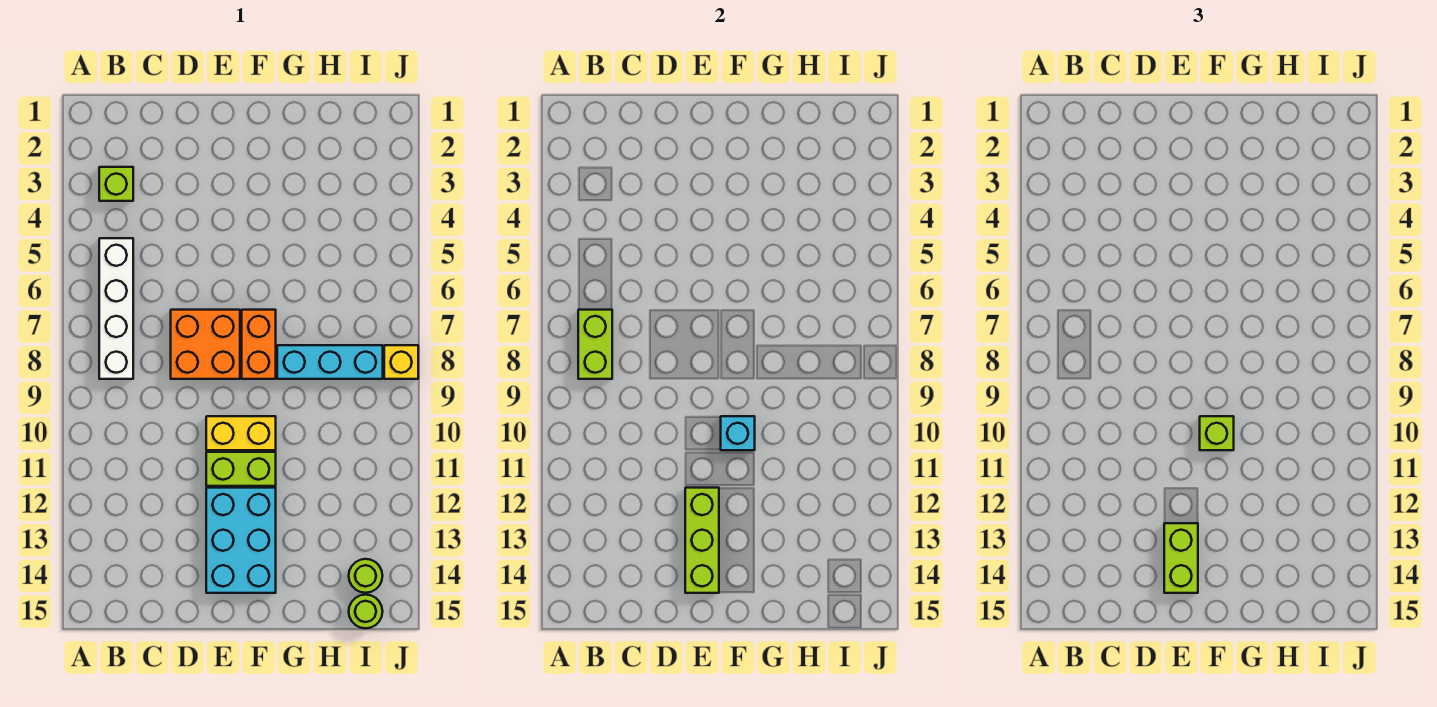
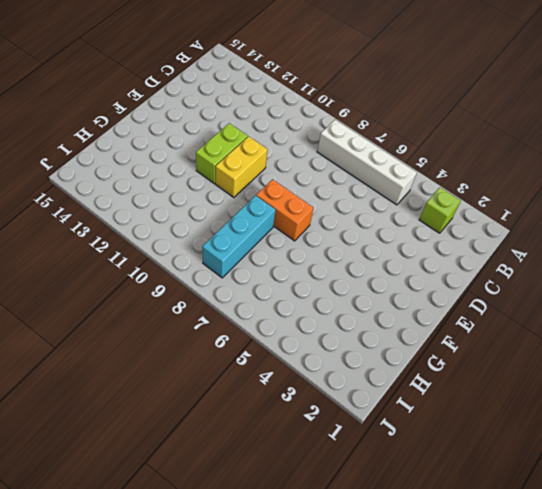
none -> orange brick D7:E8 level 1
none -> cyan brick E12:F14 level 1
none -> lime round brick I14 level 1

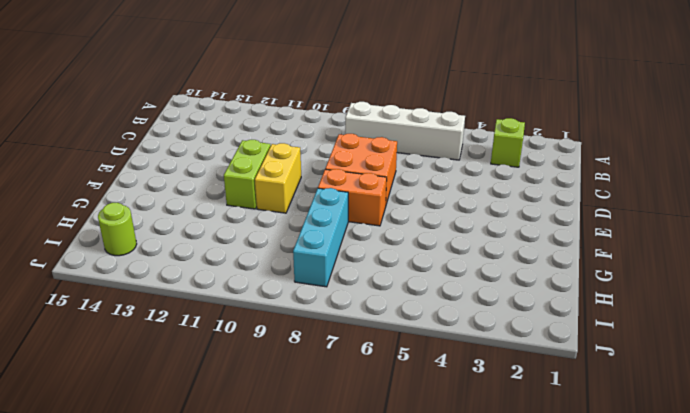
none -> cyan brick E12:F14 level 1
none -> lime round brick I15 level 1
none -> yellow brick J8 level 1

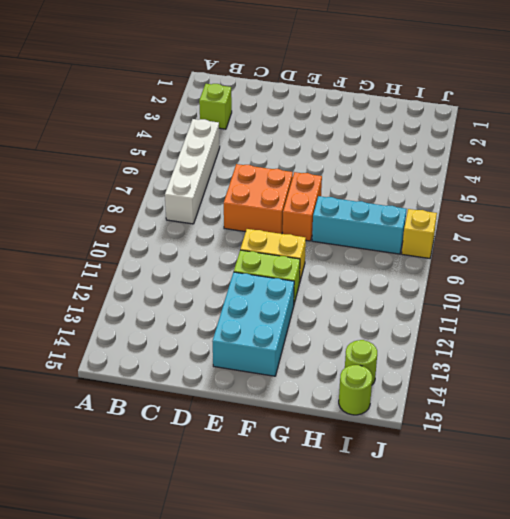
none -> lime brick B7:B8 level 2
none -> lime brick E12:E14 level 2
none -> cyan brick F10 level 2

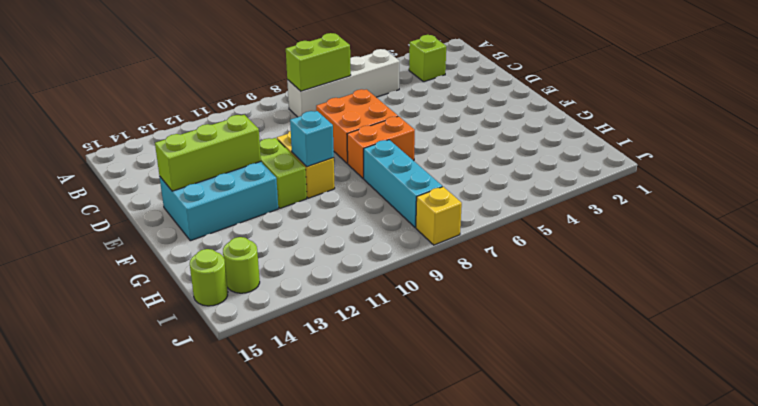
none -> lime brick E13:E14 level 3
none -> lime brick F10 level 3

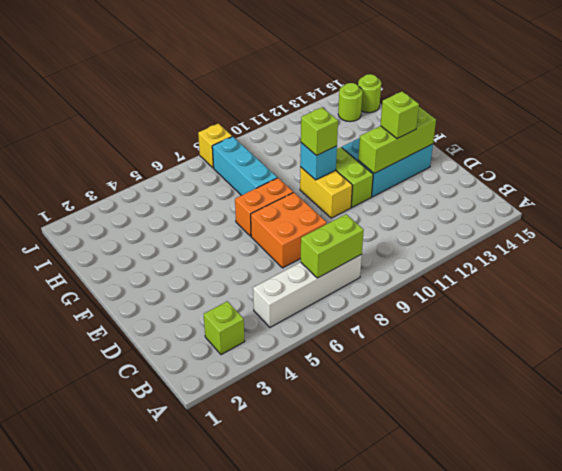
lime brick E13 level 3 -> lime brick E13:E14 level 3

